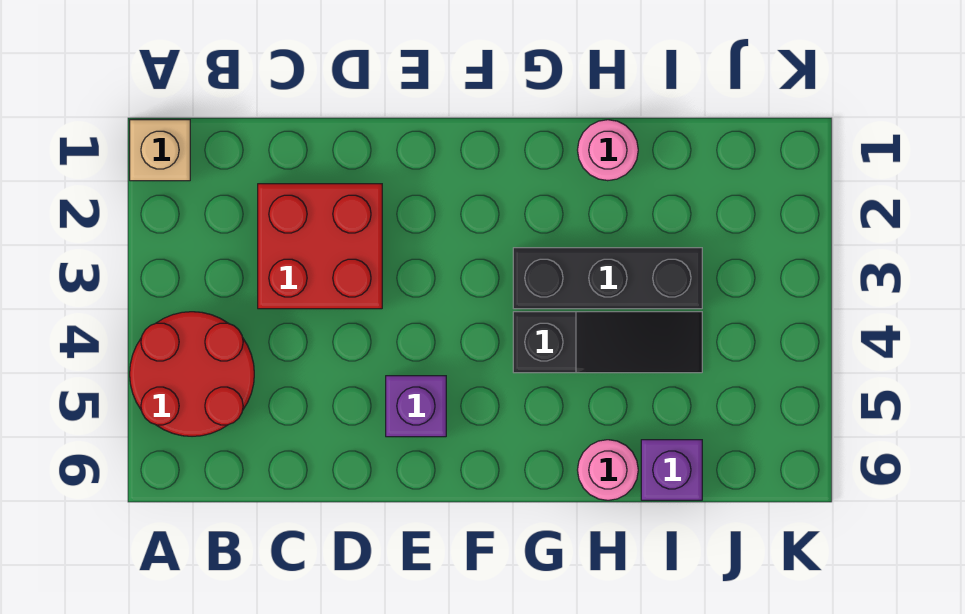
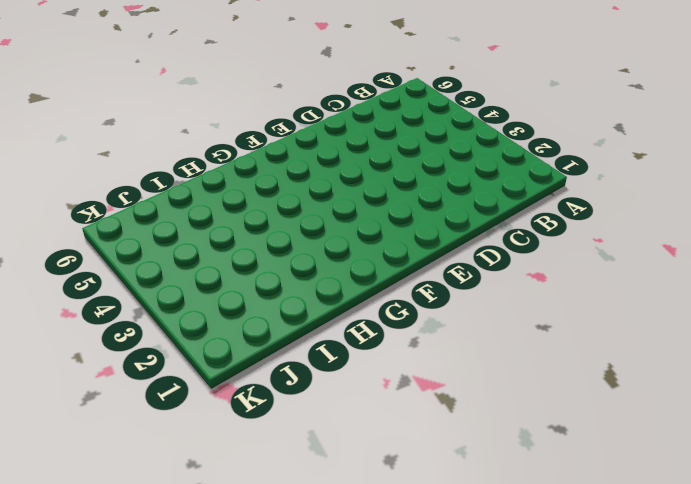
none -> tan brick A1 level 1
none -> red round brick A4:B5 level 1

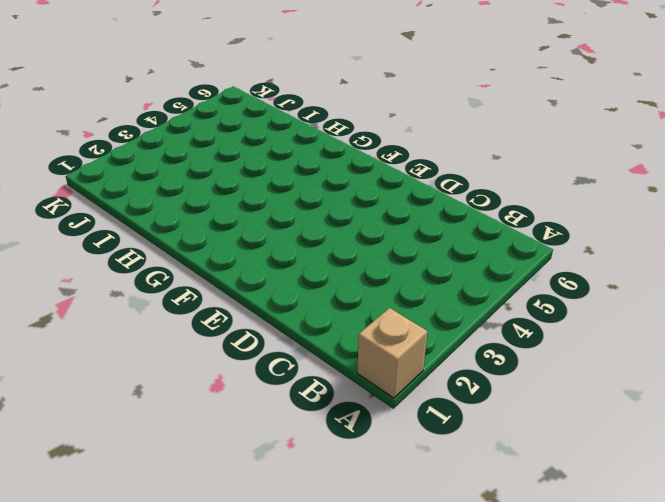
none -> red round brick A4:B5 level 1
none -> red brick C2:D3 level 1

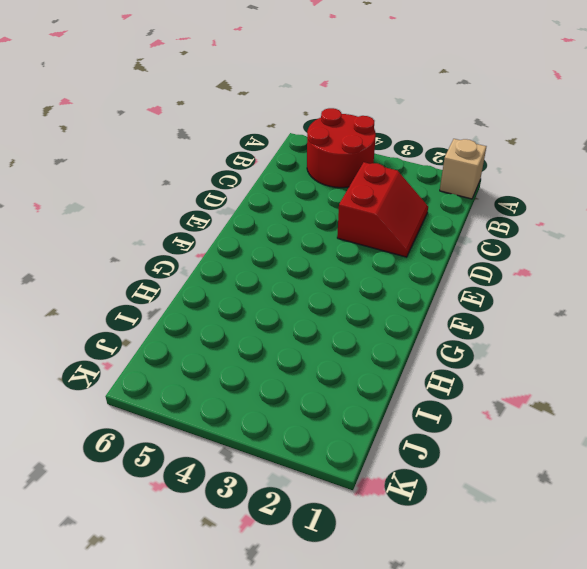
red slope C2:D3 level 1 top 3 -> red brick C2:D3 level 1
none -> purple brick E5 level 1
none -> black brick G3:I3 level 1

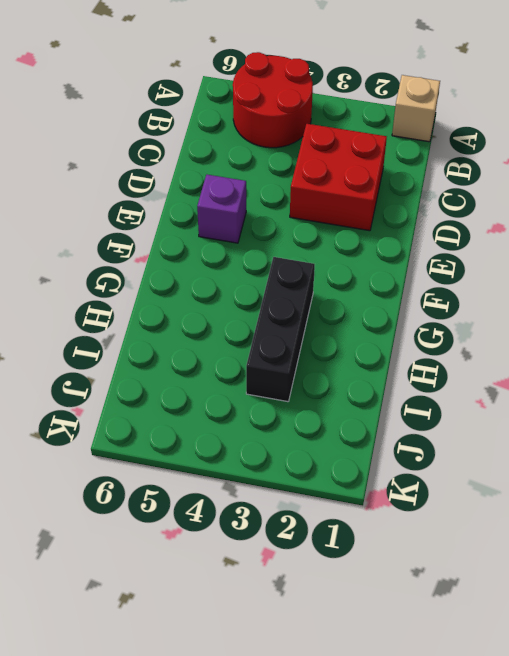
none -> black slope G4:I4 level 1 top G
none -> pink round brick H1 level 1

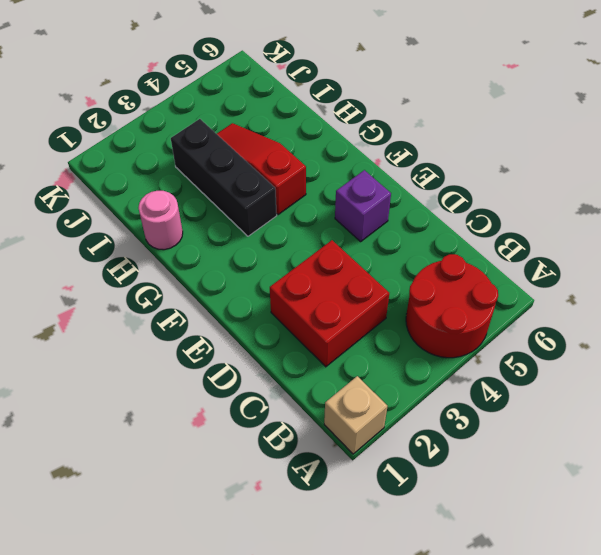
red slope G4:I4 level 1 top G -> black slope G4:I4 level 1 top G
none -> pink round brick H6 level 1
none -> purple brick I6 level 1

